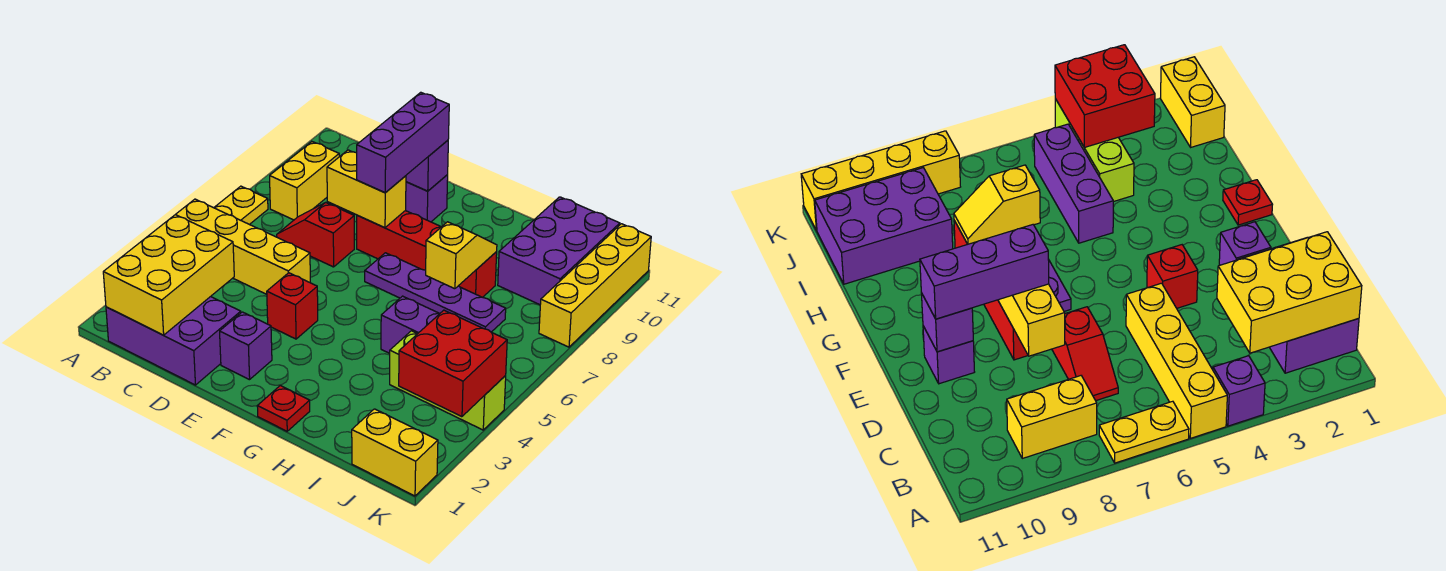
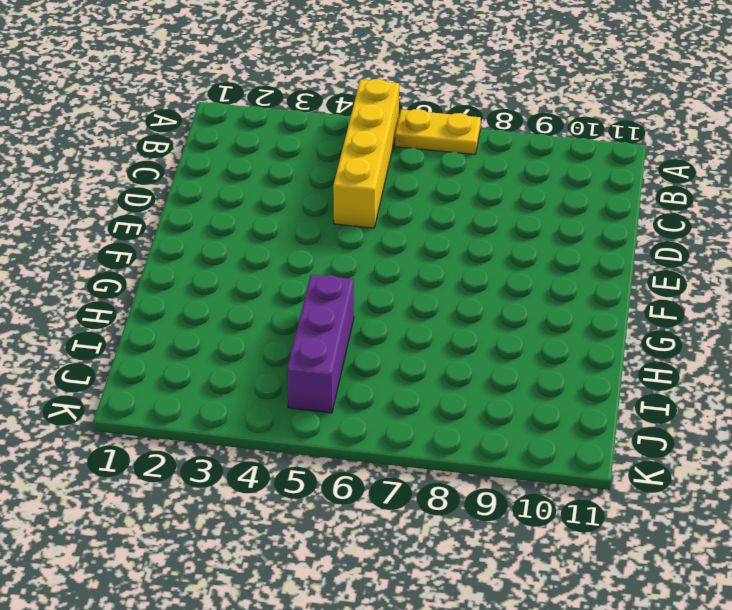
none -> purple brick A4 level 1
none -> purple brick B1:D2 level 1
none -> yellow brick B8:B9 level 1

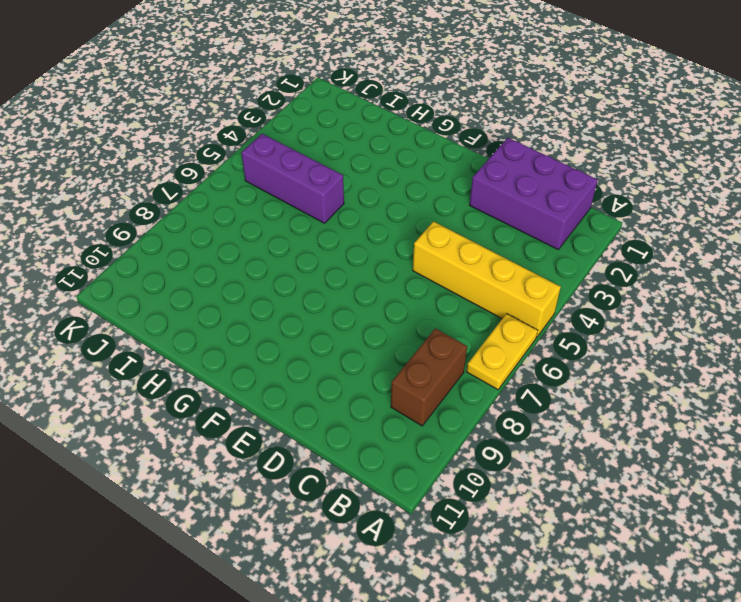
brown brick B8:B9 level 1 -> yellow brick B8:B9 level 1
none -> purple brick A4 level 1
none -> red slope C7:D7 level 1 top D
none -> purple brick E2 level 1

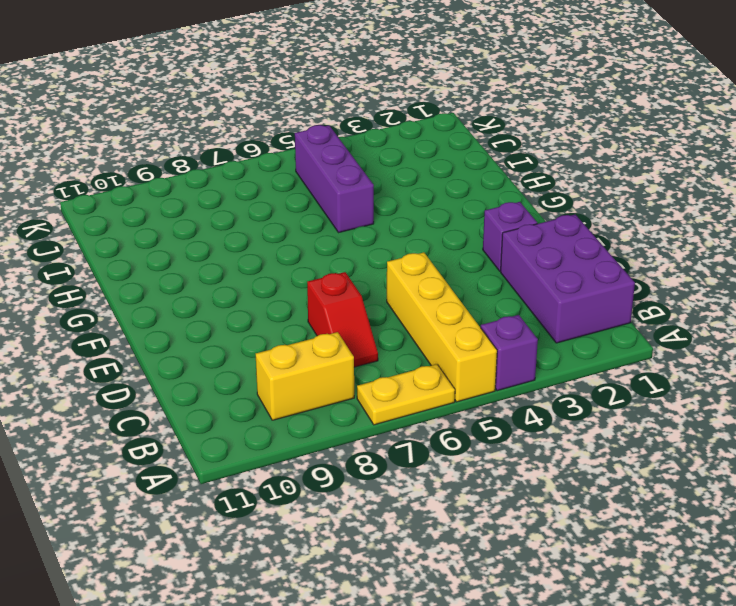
none -> red brick E4 level 1
none -> red brick E8:H8 level 1
none -> purple brick E10 level 1

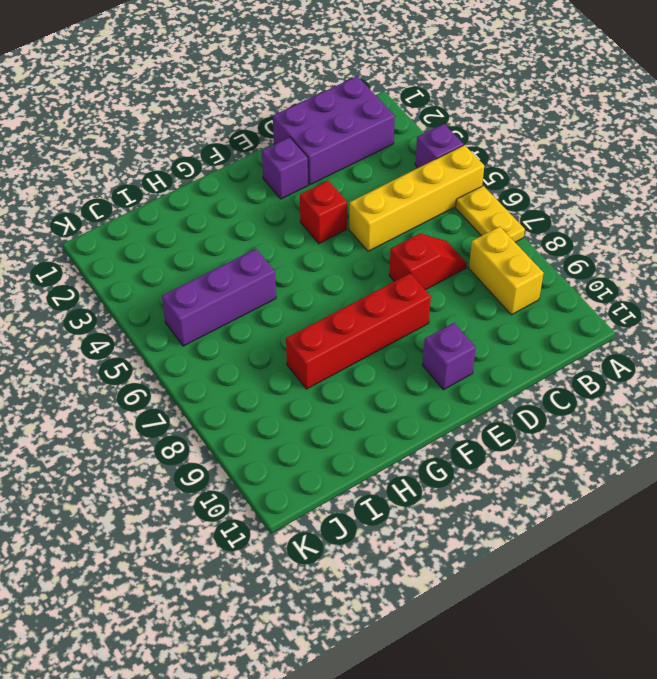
none -> purple plate F7:I7 level 1
none -> red plate G1 level 1
none -> lime brick I4:K4 level 1

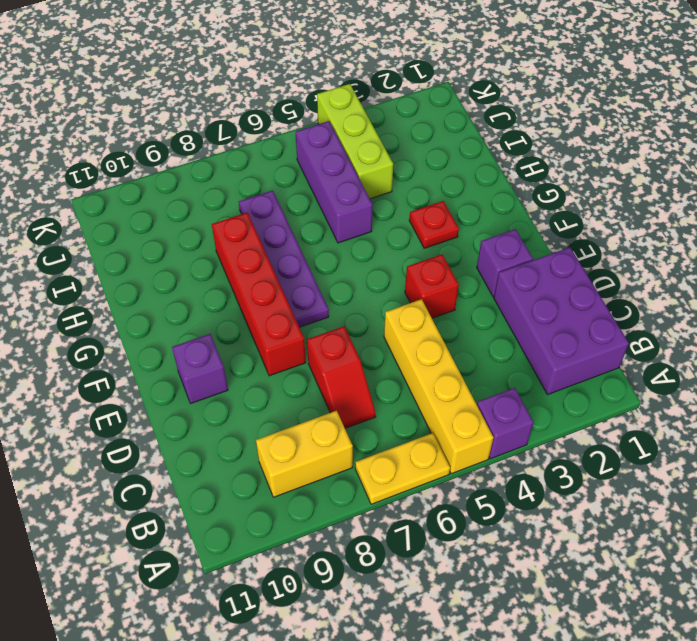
red plate G3 level 1 -> red plate G1 level 1
none -> purple brick I9:J11 level 1
none -> yellow brick J1:K1 level 1
none -> yellow brick K8:K11 level 1

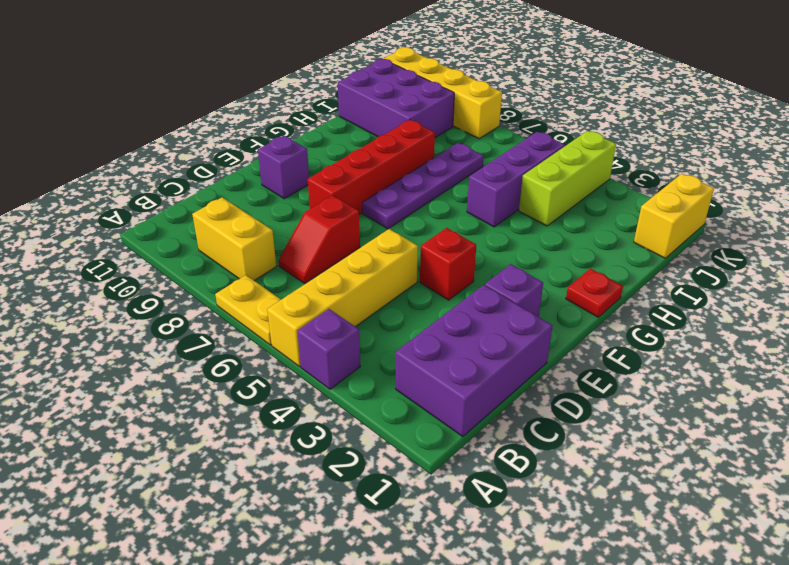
none -> yellow brick B1:C3 level 2
none -> yellow brick D8:E8 level 2
none -> purple brick E10 level 2

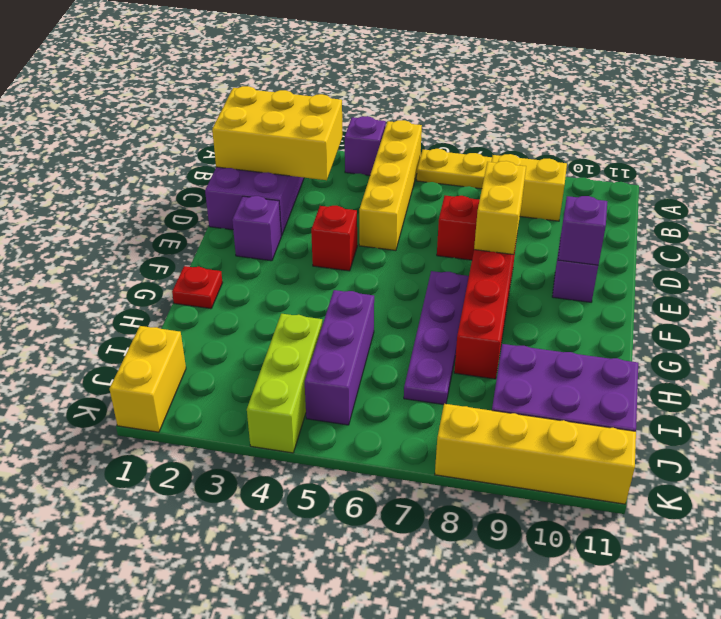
none -> yellow slope H7:H8 level 2 top 7
none -> red brick J3:K4 level 2
none -> purple brick E8:E10 level 3

